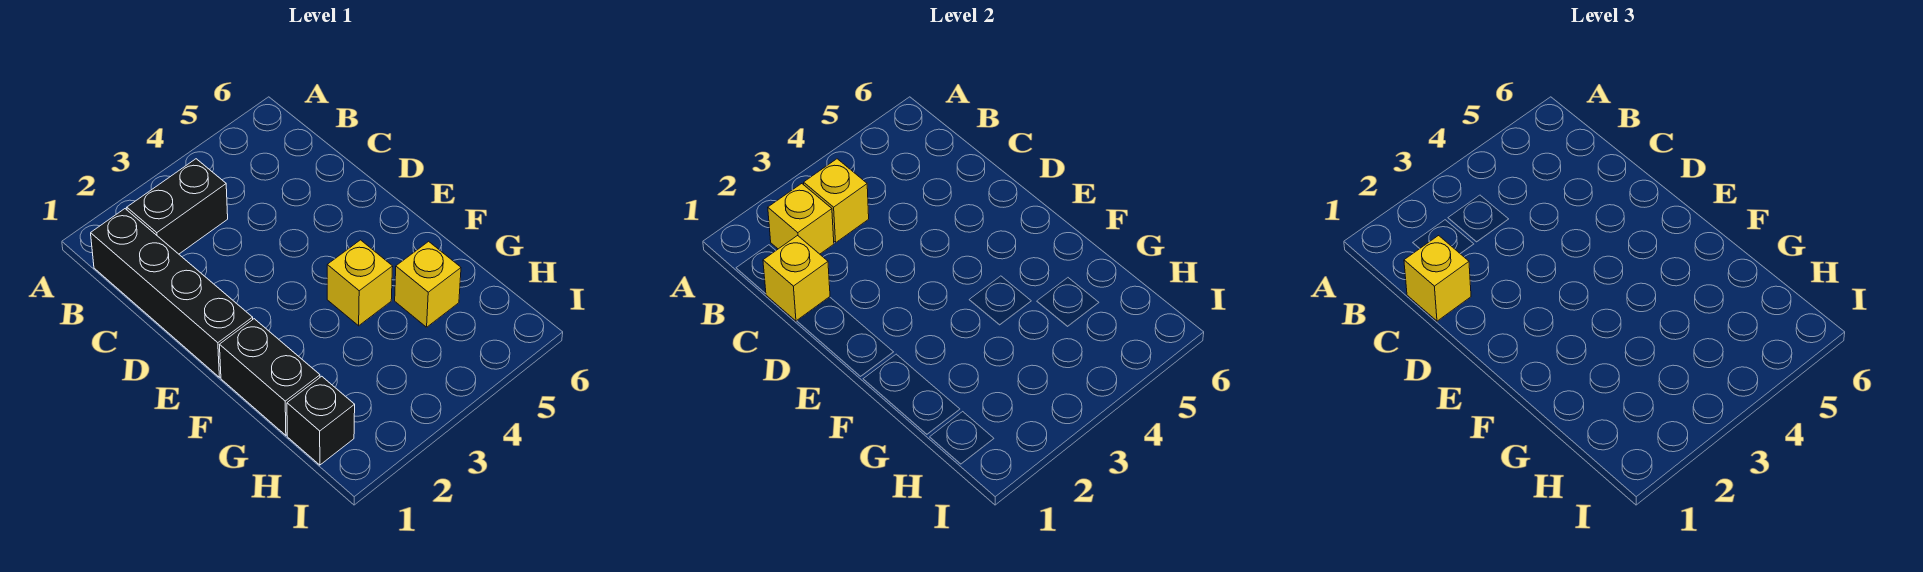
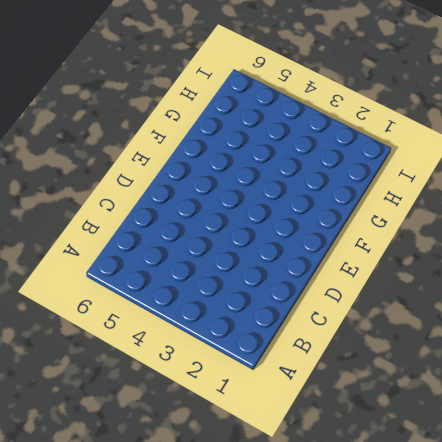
none -> black brick B1:E1 level 1
none -> black brick B2:B3 level 1

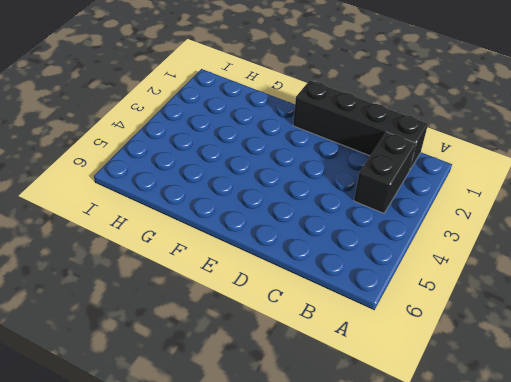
none -> black brick F1:G1 level 1
none -> yellow brick F4 level 1

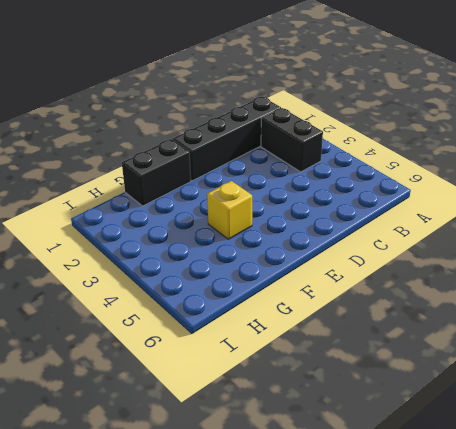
none -> yellow brick G5 level 1
none -> black brick H1 level 1

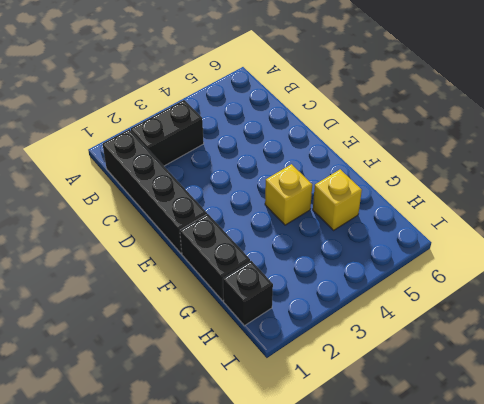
none -> yellow brick B2 level 2
none -> yellow brick B3 level 2

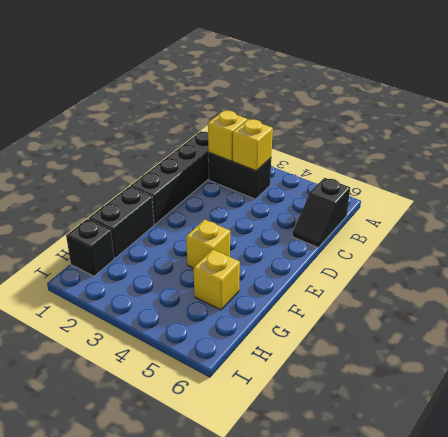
black slope B6:C6 level 1 top B -> none
none -> yellow brick C1 level 2
none -> yellow brick C1 level 3

